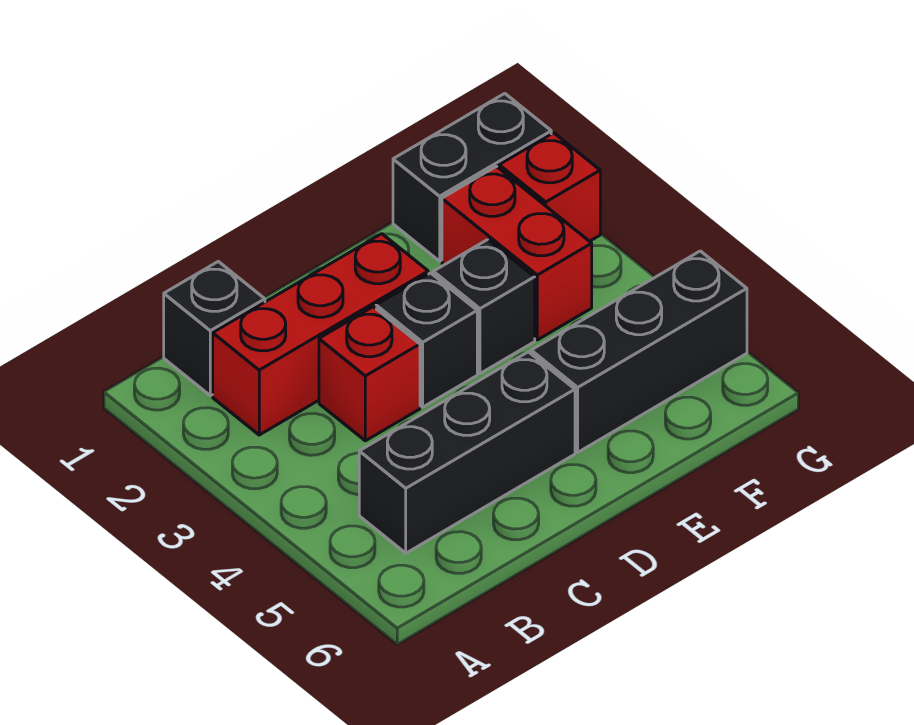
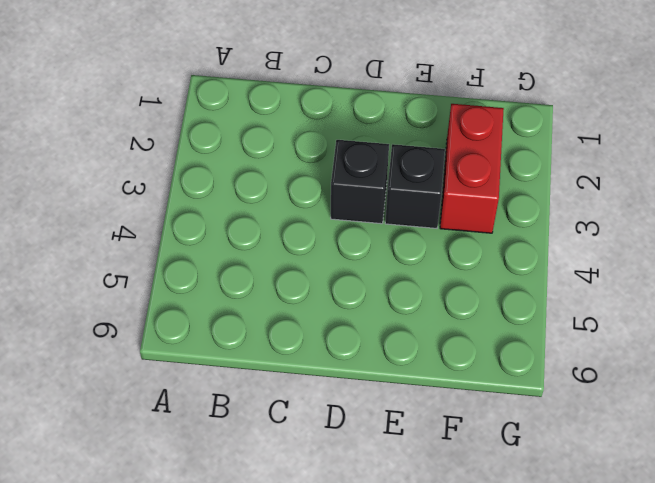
none -> black brick B1 level 1
none -> red brick B2:D2 level 1

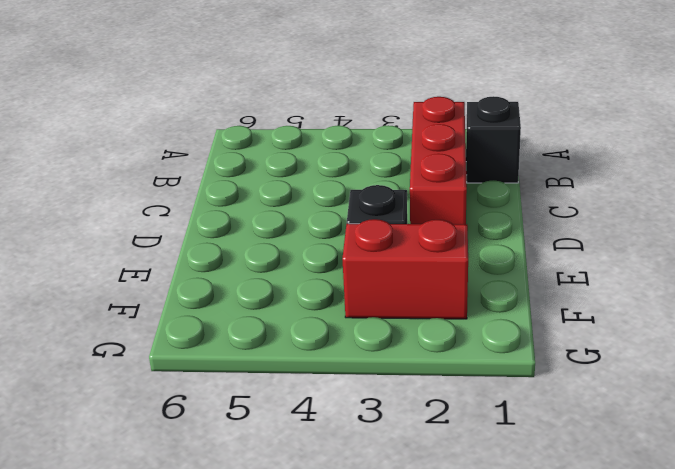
none -> black brick B5:D5 level 1
none -> red brick C3 level 1

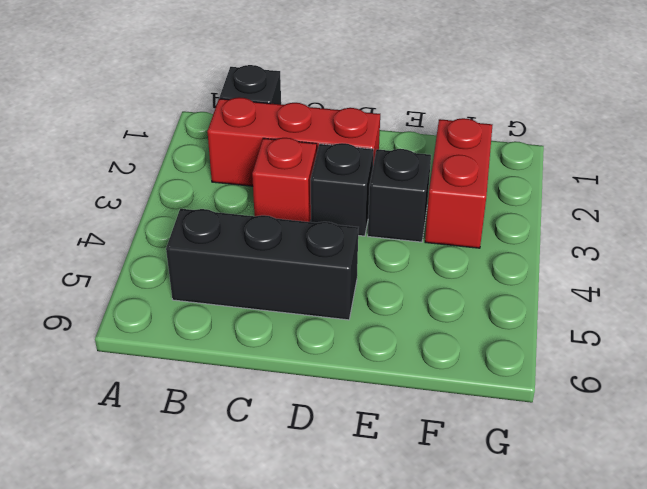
none -> black brick E5:G5 level 1
none -> black brick F1:G1 level 1

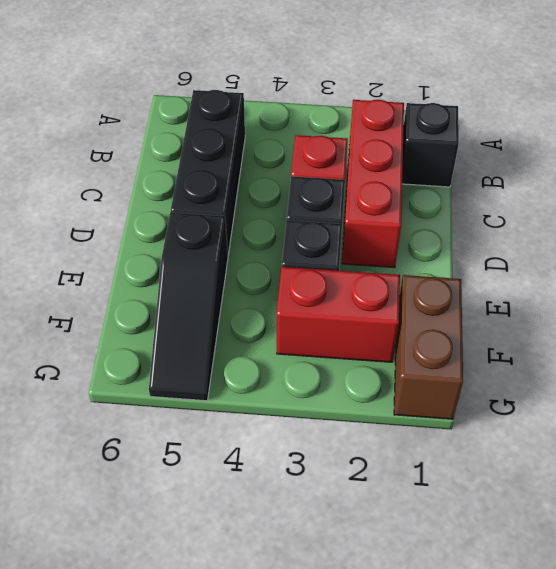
black slope E5:G5 level 1 top E -> black brick E5:G5 level 1
brown brick F1:G1 level 1 -> black brick F1:G1 level 1
none -> red brick G2 level 1

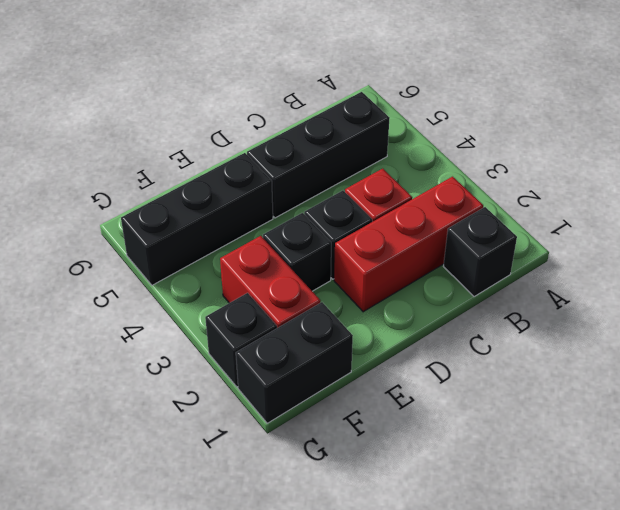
black brick G2 level 1 -> red brick G2 level 1

